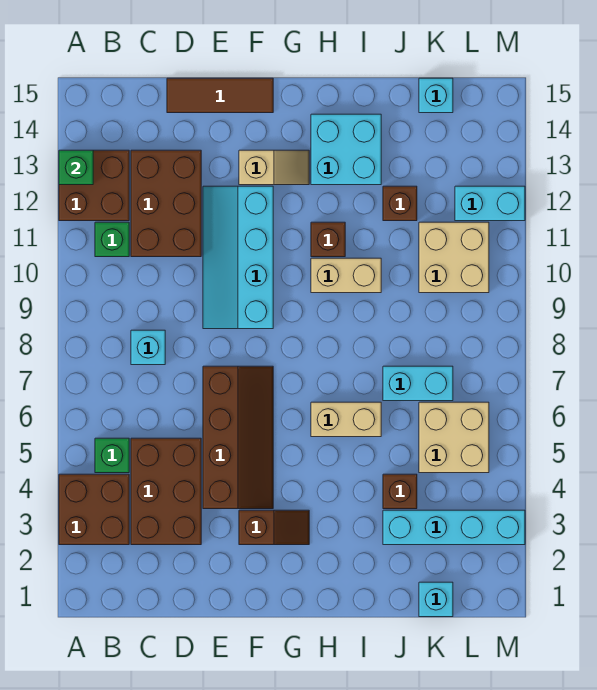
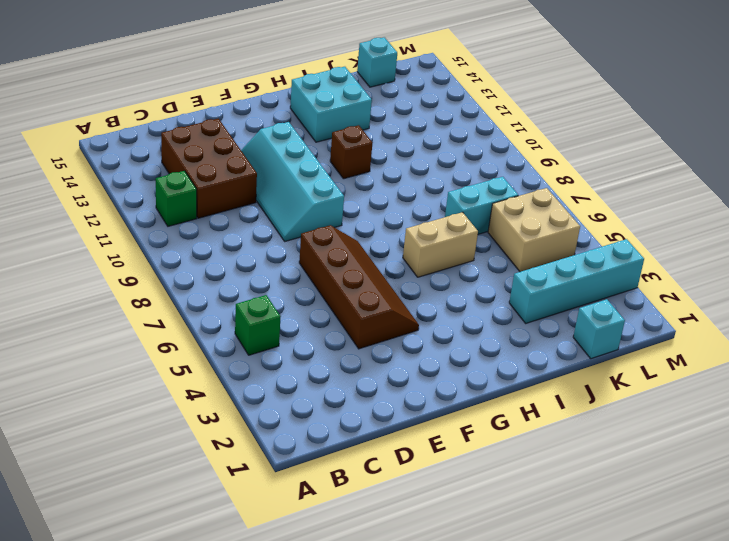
none -> brown brick A3:B4 level 1
none -> brown brick A12:B13 level 1
none -> brown brick C3:D5 level 1

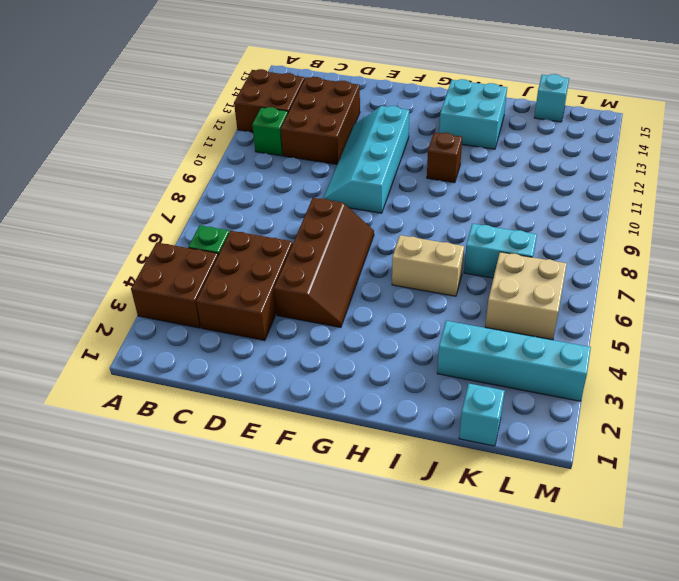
none -> cyan brick C8 level 1
none -> brown tile D15:F15 level 1
none -> brown slope F3:G3 level 1 top F

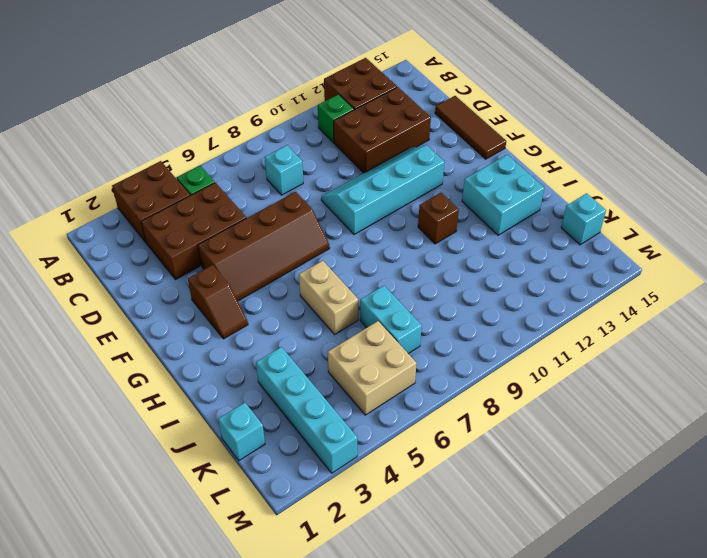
none -> tan slope F13:G13 level 1 top F
none -> tan brick H10:I10 level 1
none -> brown brick J4 level 1

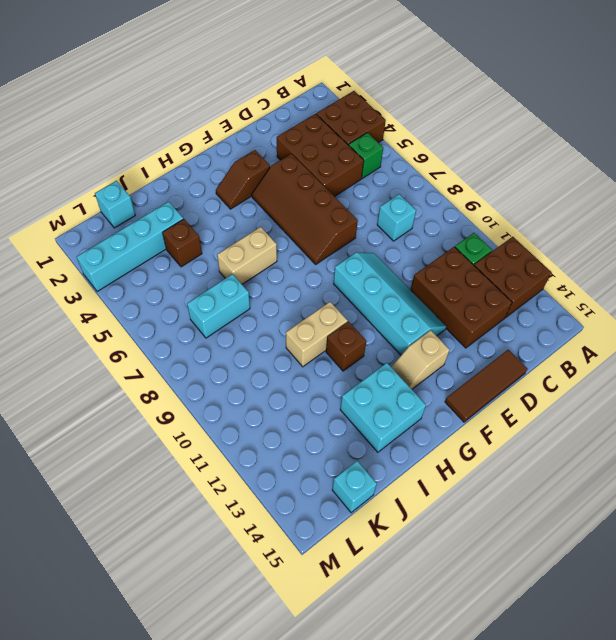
none -> brown brick J12 level 1
none -> tan brick K5:L6 level 1
none -> tan brick K10:L11 level 1

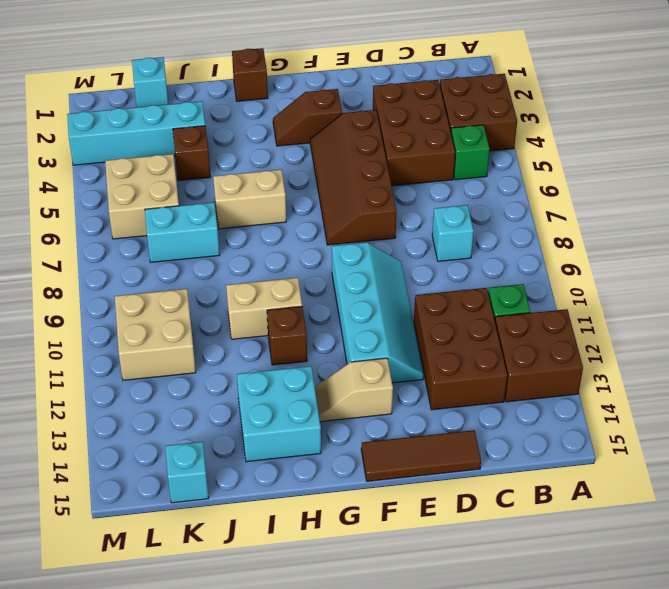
brown brick H1 level 1 -> brown brick J12 level 1
none -> cyan brick L12:M12 level 1
none -> green brick A13 level 2

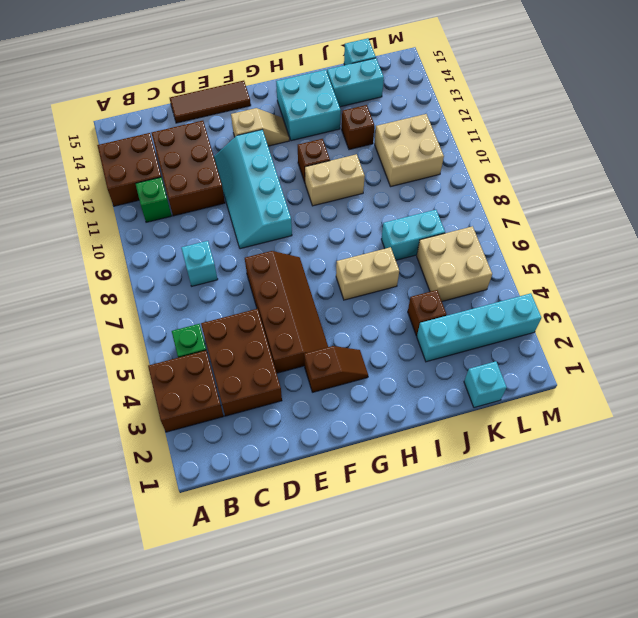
cyan brick J14:K14 level 1 -> cyan brick L12:M12 level 1
none -> green brick A13 level 2

